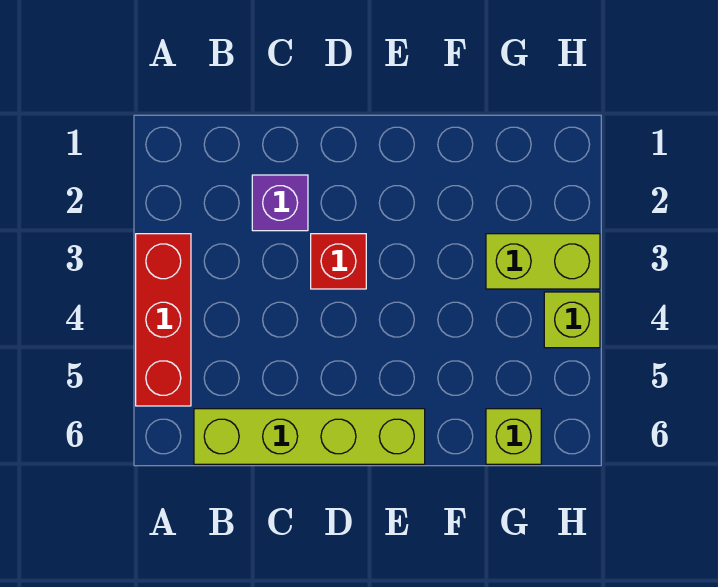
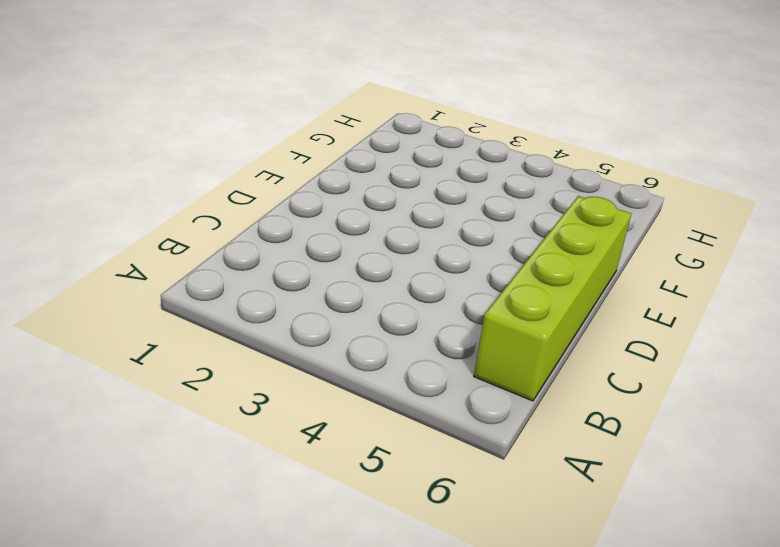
none -> red brick A3:A5 level 1
none -> purple brick C2 level 1

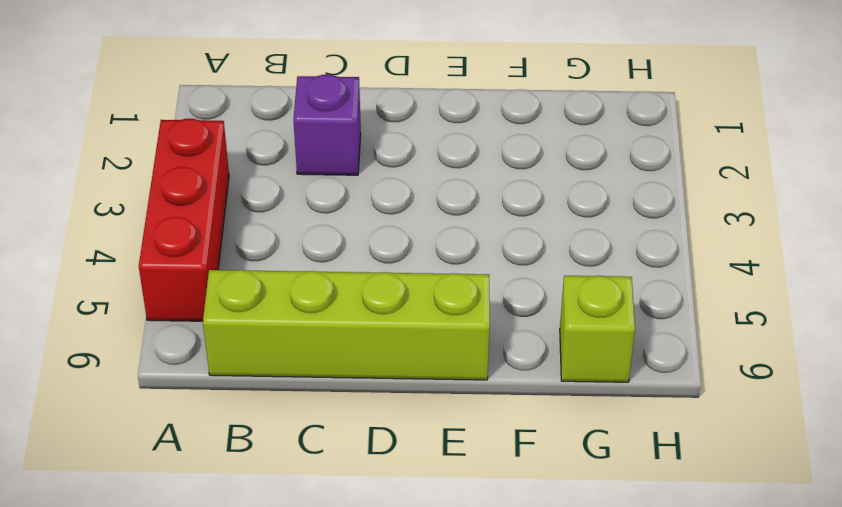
none -> red brick D3 level 1
none -> lime brick G3:H3 level 1

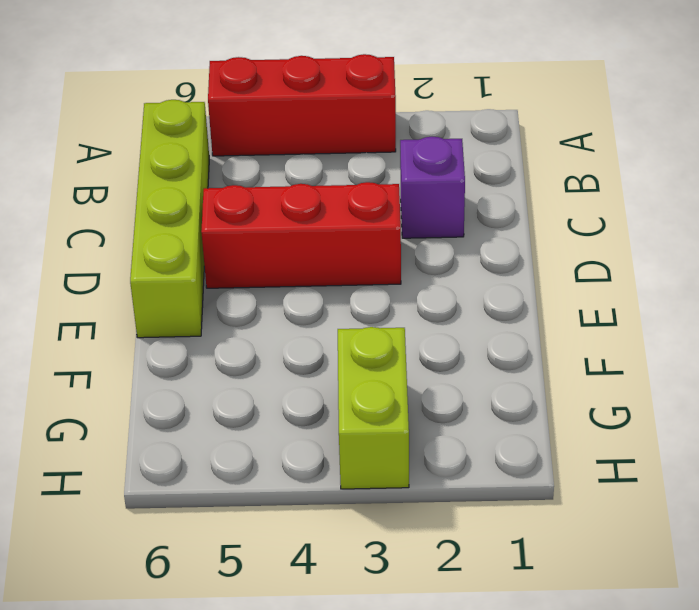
red brick D3:D5 level 1 -> red brick D3 level 1
none -> lime brick G6 level 1
none -> lime brick H4 level 1

